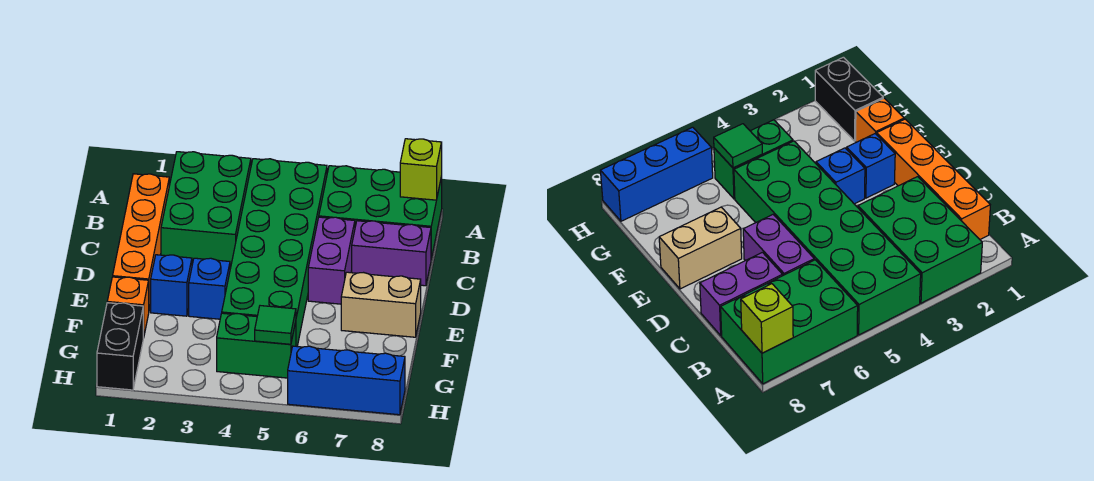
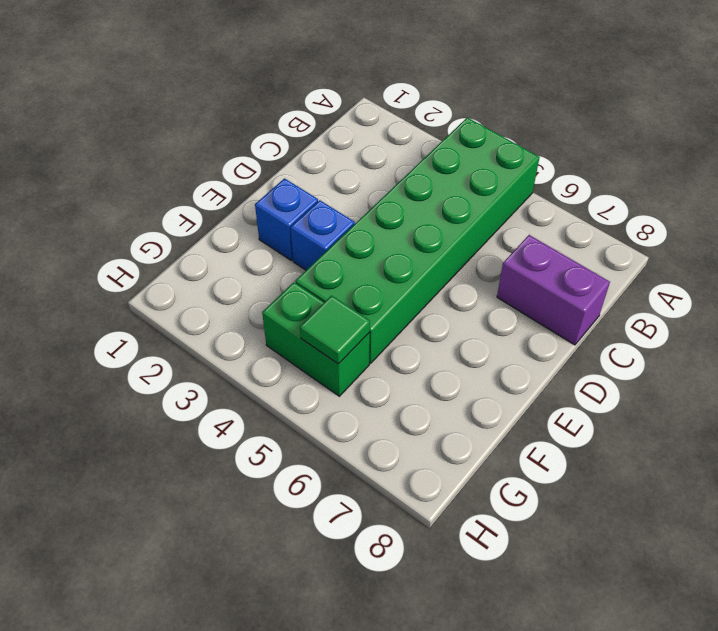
none -> green brick A2:C3 level 1
none -> green brick A6:B8 level 1
none -> orange brick B1:E1 level 1

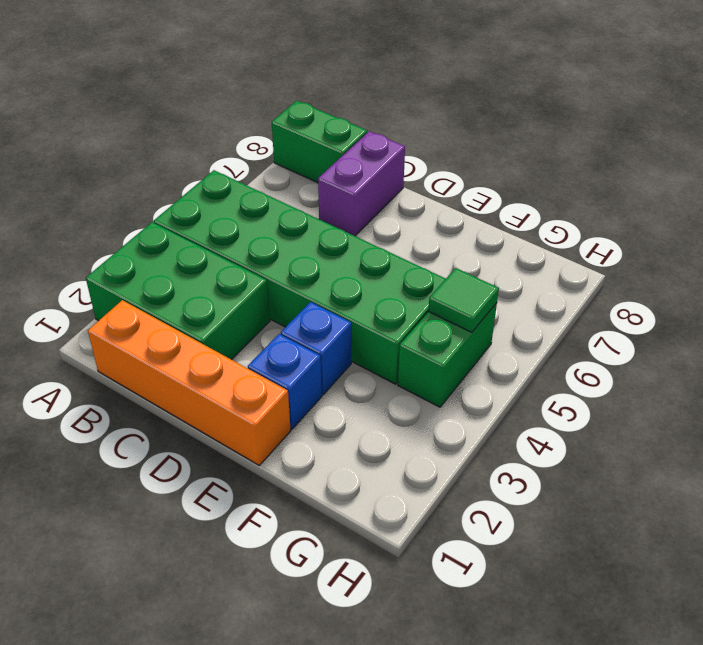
green brick A8:B8 level 1 -> green brick A6:B8 level 1
none -> purple brick C6:D6 level 1
none -> tan brick E7:E8 level 1
none -> orange brick F1 level 1

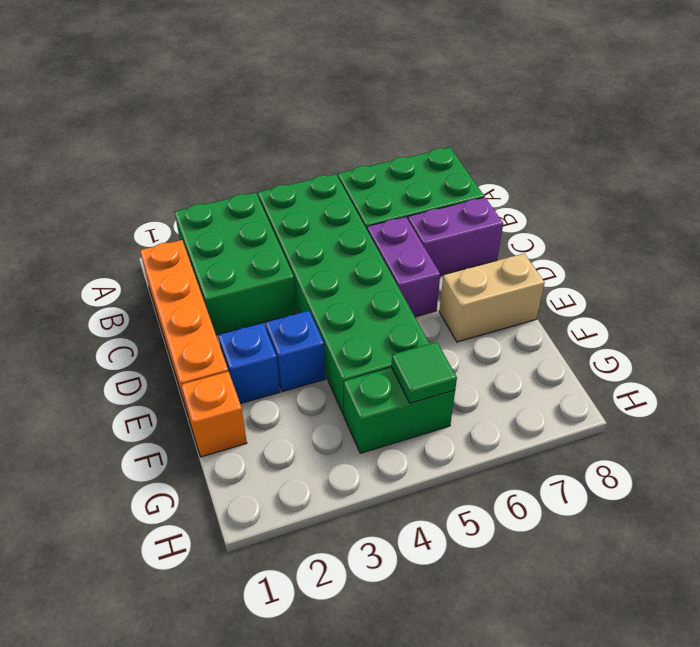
none -> black brick G1:H1 level 1
none -> blue brick H6:H8 level 1
none -> lime brick A8 level 2

